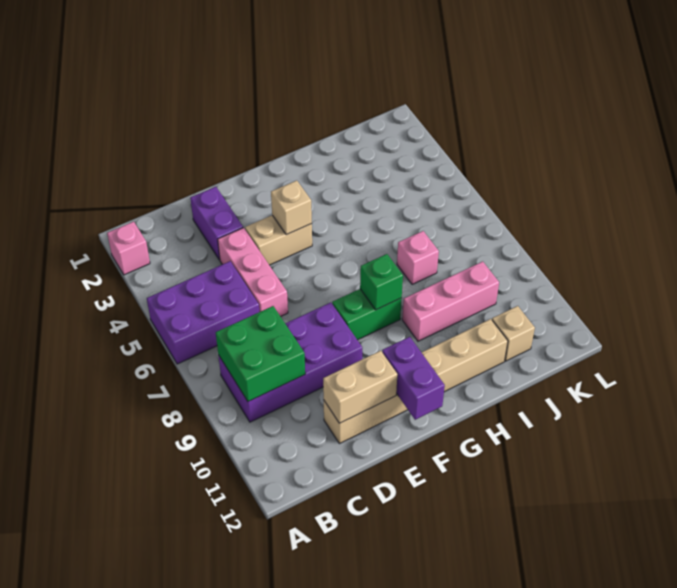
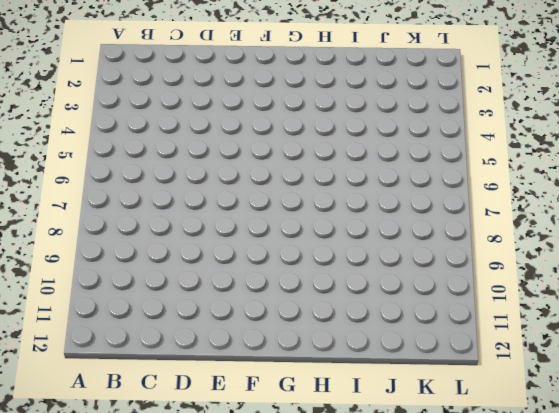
none -> pink brick A2 level 1
none -> purple brick A5:C6 level 1
none -> purple brick B8:E9 level 1

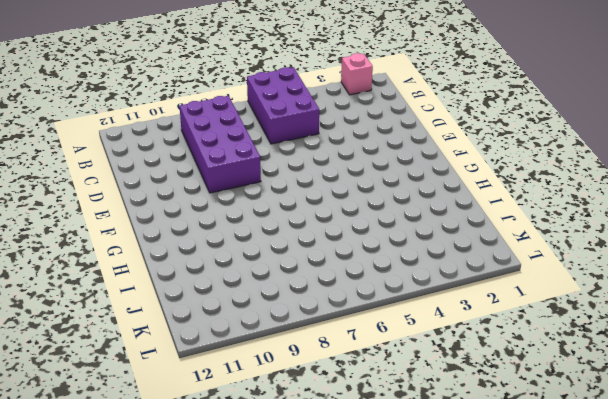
none -> purple brick D2:D3 level 1
none -> pink brick D4:D6 level 1
none -> tan brick D11:I11 level 1

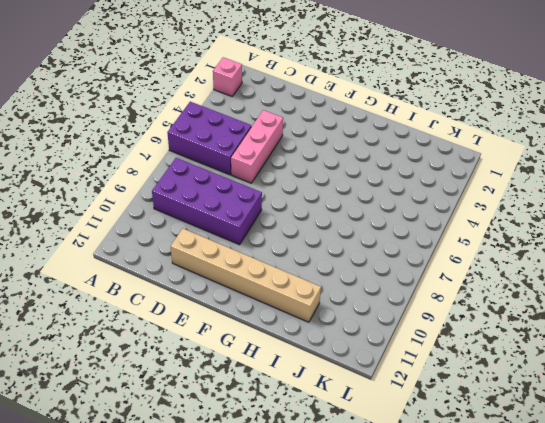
none -> purple brick D2:D3 level 1
none -> tan brick E4:F4 level 1
none -> green brick F8:G8 level 1

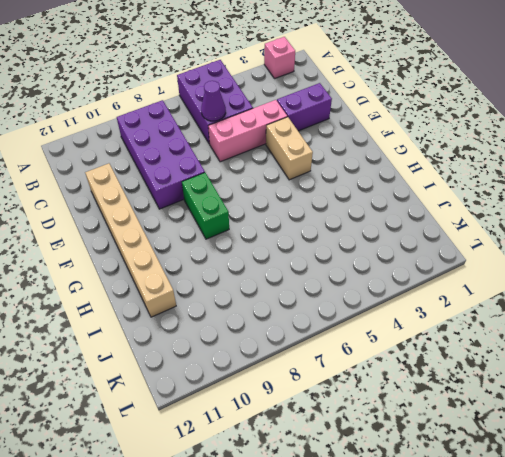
purple cone C6 level 2 -> none
none -> pink brick H9:J9 level 1
none -> pink brick I7 level 1
none -> tan brick J11 level 1

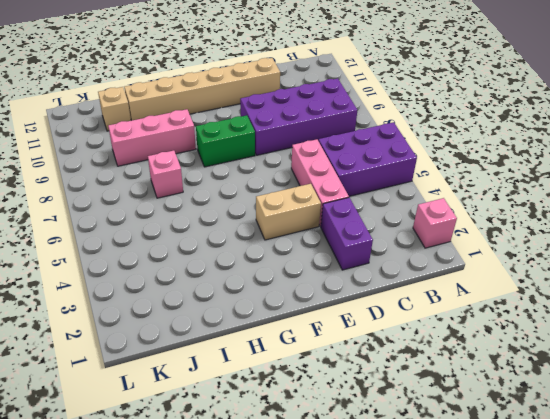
none -> green brick B8:C9 level 2
none -> tan brick D11:E11 level 2
none -> tan brick F4 level 2

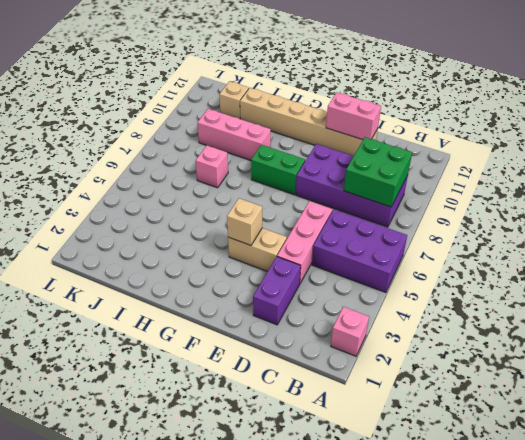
pink brick D11:E11 level 2 -> tan brick D11:E11 level 2
none -> purple brick F11:F12 level 2
none -> green brick G8 level 2

